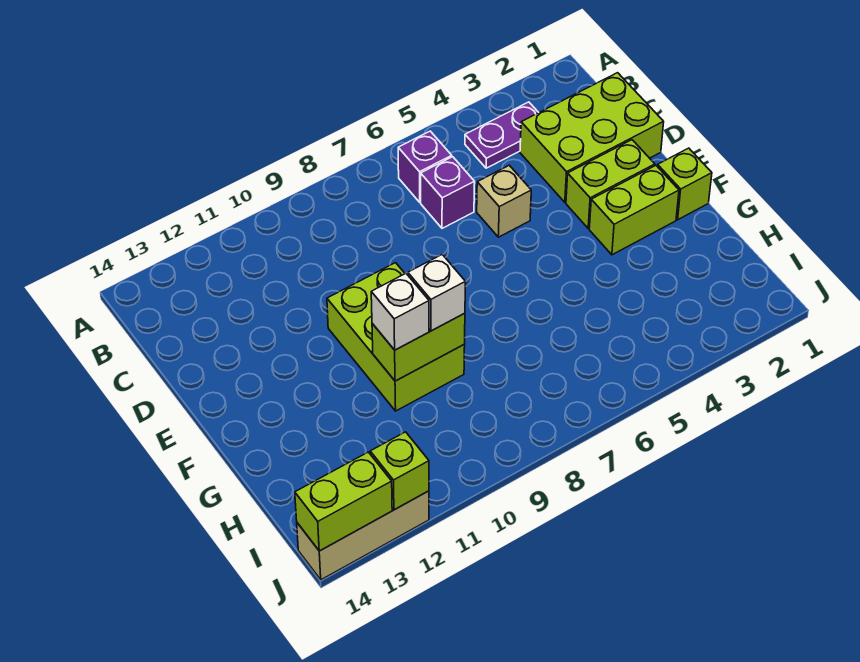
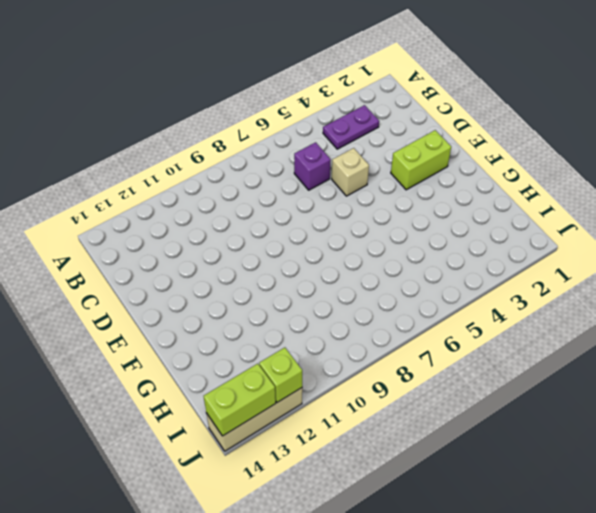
none -> purple brick B6 level 1
none -> lime brick C1:D3 level 1
none -> lime brick E9:G10 level 1

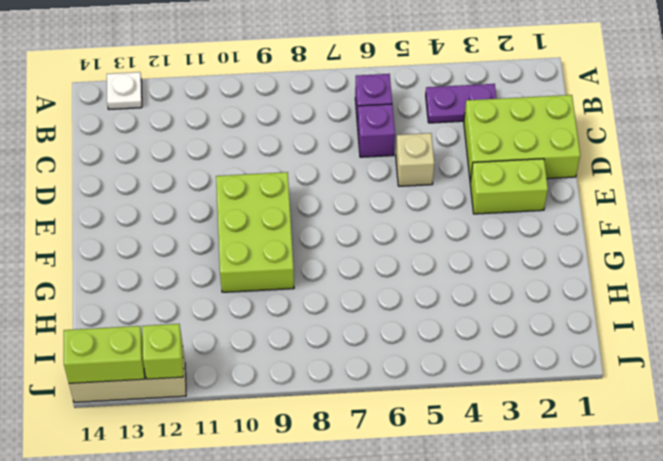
white plate A13 level 1 -> none
none -> lime brick F1 level 1
none -> lime brick F2:F3 level 1
none -> lime brick G9:G10 level 2

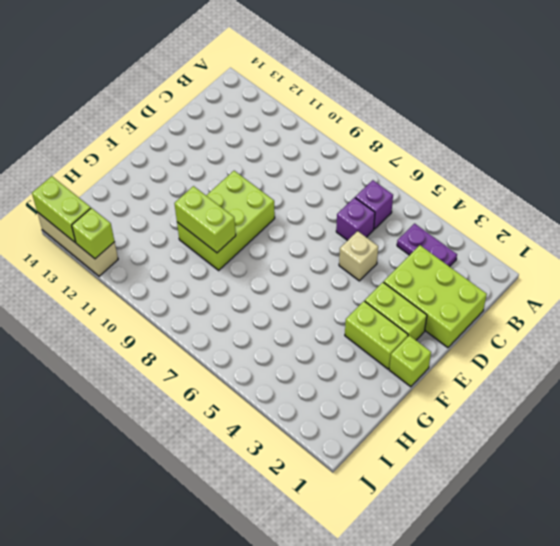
none -> white brick G9 level 3
none -> white brick G10 level 3

